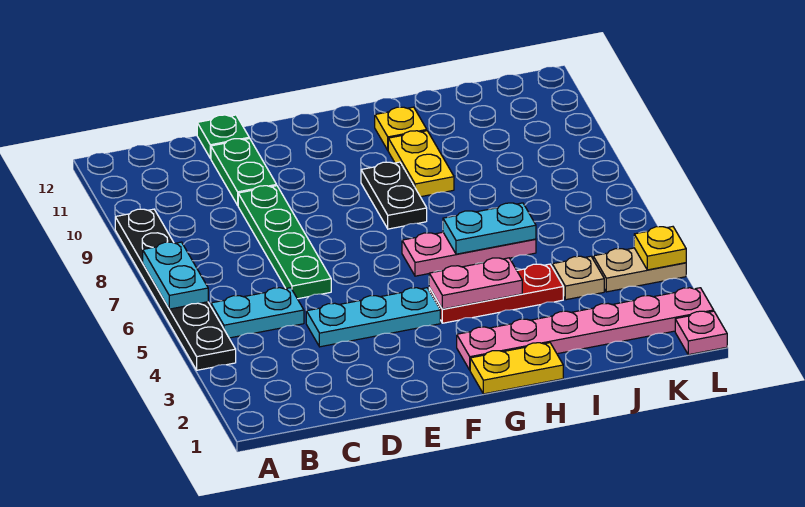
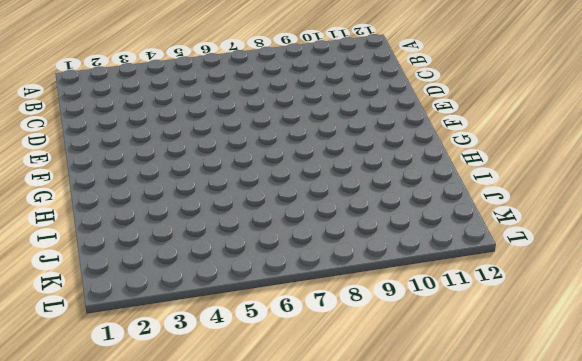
none -> black plate A4:A9 level 1
none -> cyan plate B5:C5 level 1
none -> cyan plate D4:F4 level 1

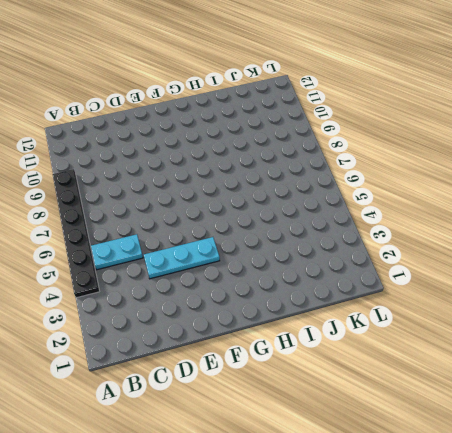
none -> green plate D6:D9 level 1
none -> green plate D10:D11 level 1
none -> green plate D12 level 1

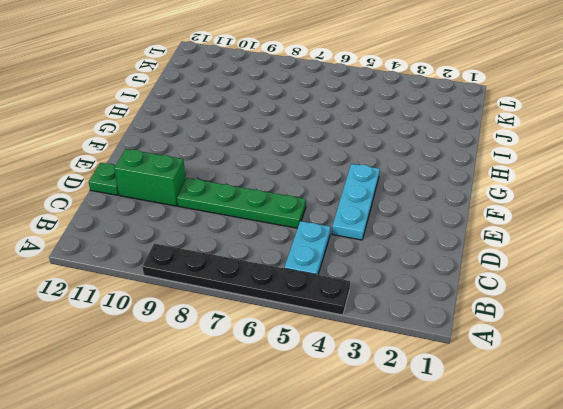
green brick D10:D11 level 1 -> green plate D10:D11 level 1
none -> yellow plate G1:H1 level 1
none -> pink plate G2:L2 level 1
none -> red plate G4:I4 level 1

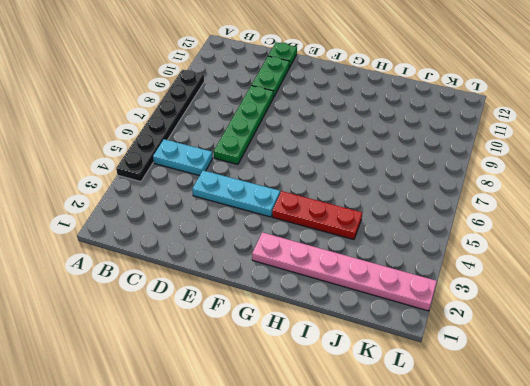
none -> yellow plate G1:H1 level 1
none -> pink plate G6:I6 level 1
none -> black plate G8:G9 level 1

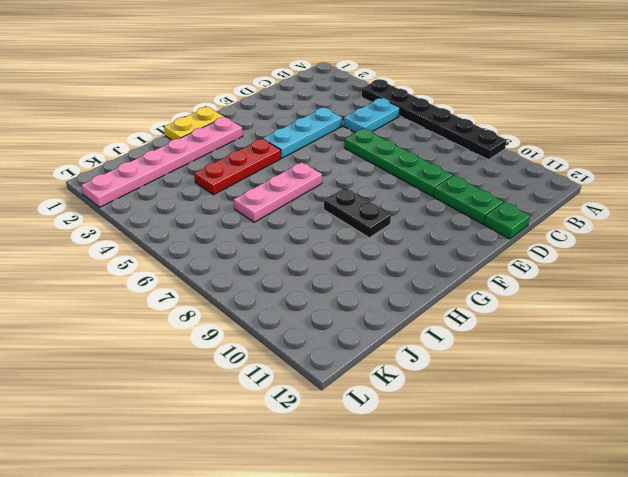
none -> yellow plate H9:H10 level 1
none -> yellow plate H11 level 1
none -> tan plate J4 level 1

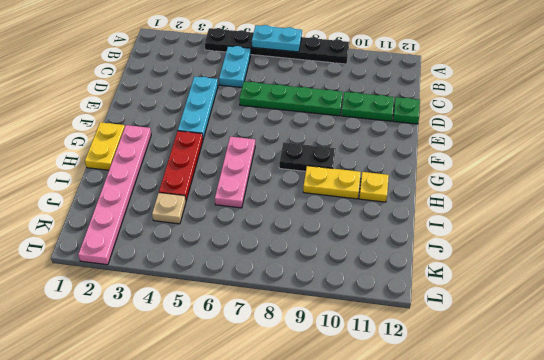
none -> tan plate K4:L4 level 1
none -> pink plate L1 level 1
none -> pink plate G4:H4 level 2

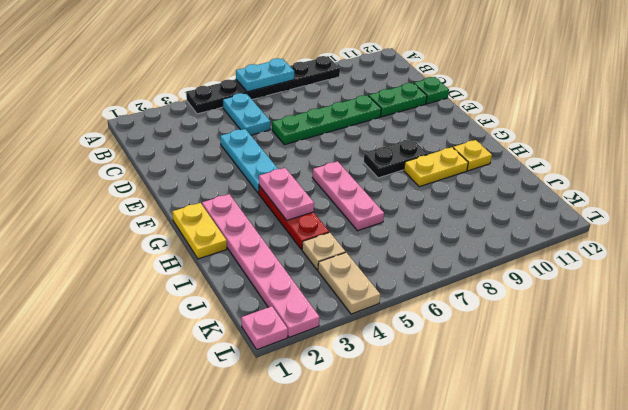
none -> cyan plate H6:I6 level 2
none -> yellow plate L4 level 2

